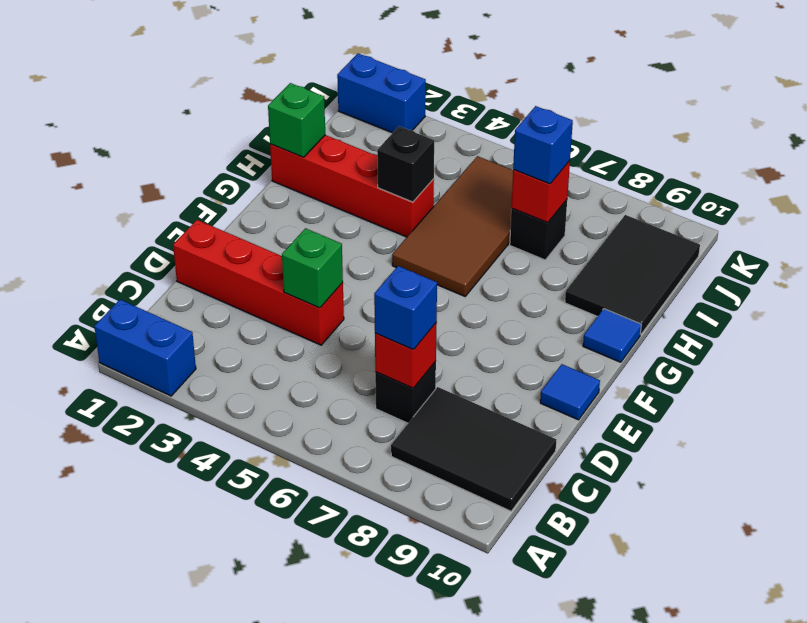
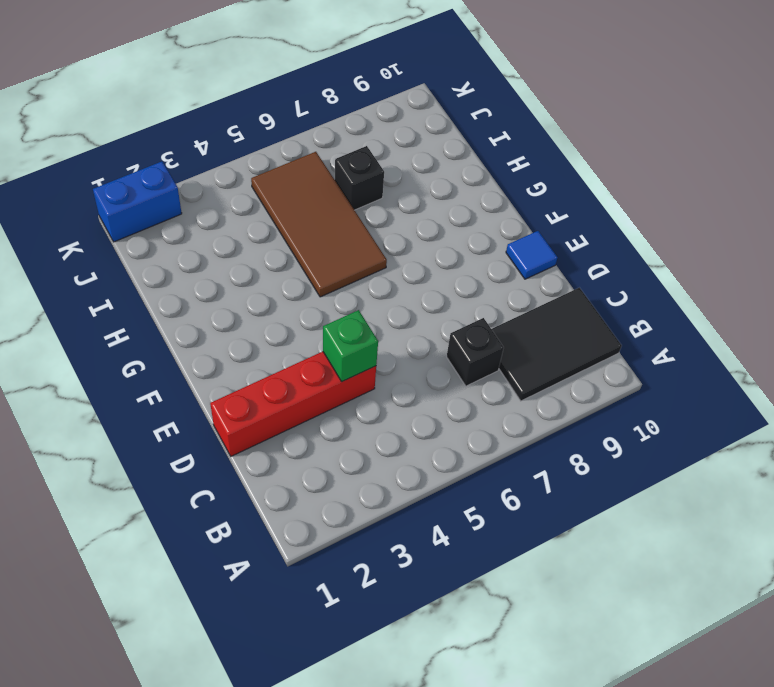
none -> blue brick A1:A2 level 1
none -> blue tile G10 level 1
none -> red brick H1:H4 level 1

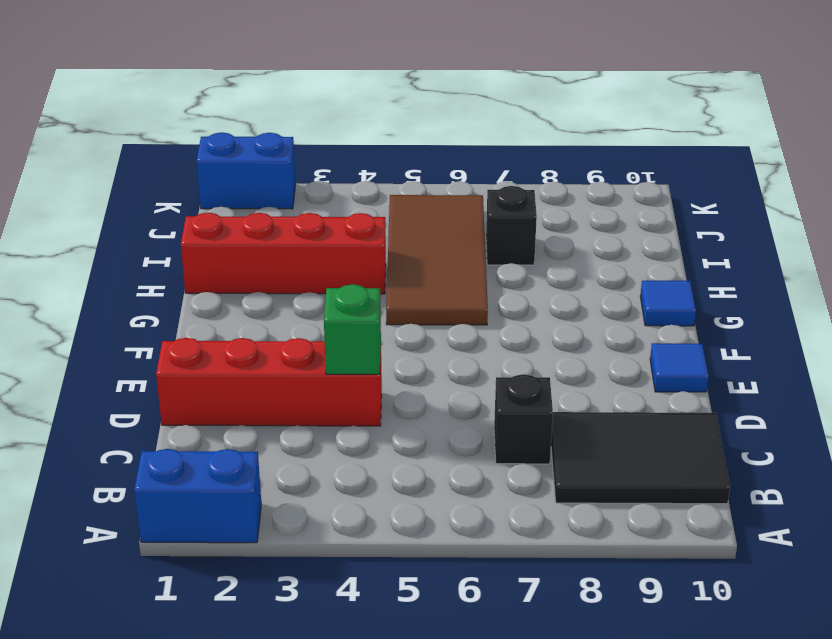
none -> black tile H9:J10 level 1
none -> red brick C7 level 2
none -> green brick H1 level 2

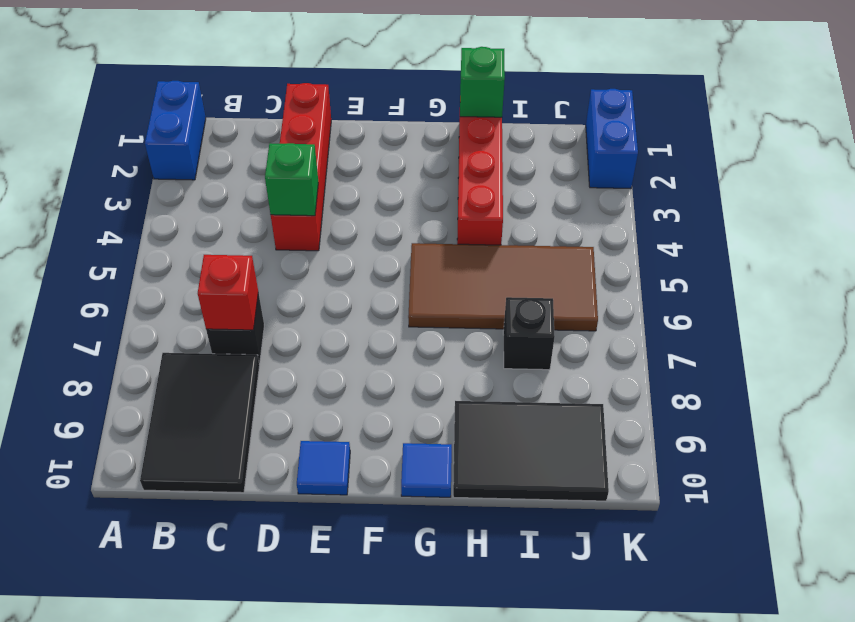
none -> black brick H4 level 2
none -> red brick I7 level 2
none -> blue brick C7 level 3

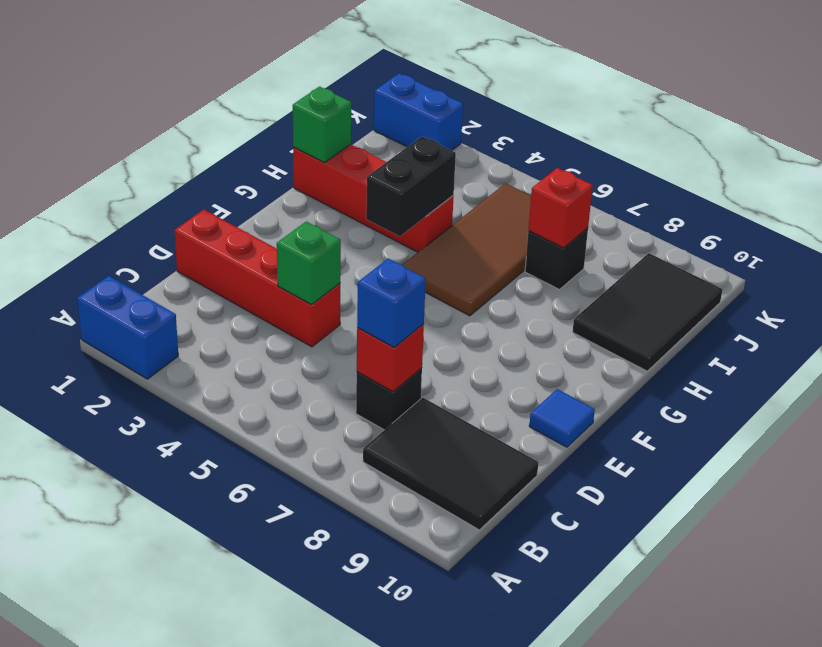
black brick G4:H4 level 2 -> black brick H4 level 2
none -> blue tile G10 level 1
none -> blue brick I7 level 3

